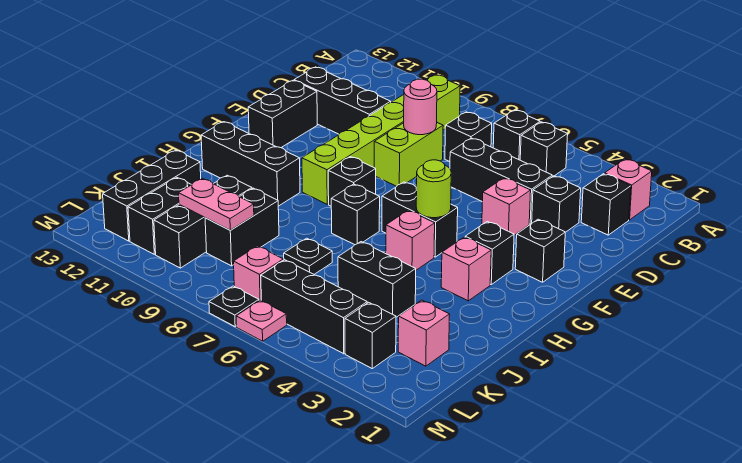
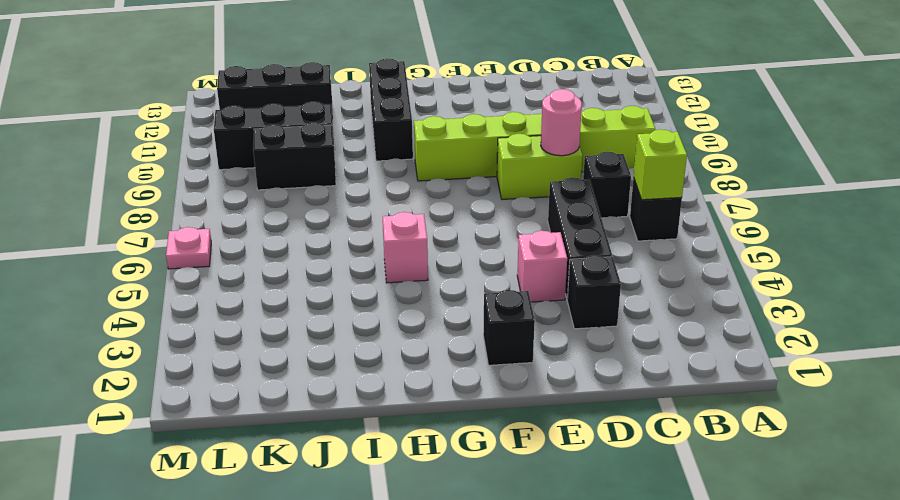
lime brick B6 level 2 -> none
none -> pink brick B2 level 1
none -> black brick B5 level 1
none -> black brick C2 level 1
none -> black brick D10:D12 level 1

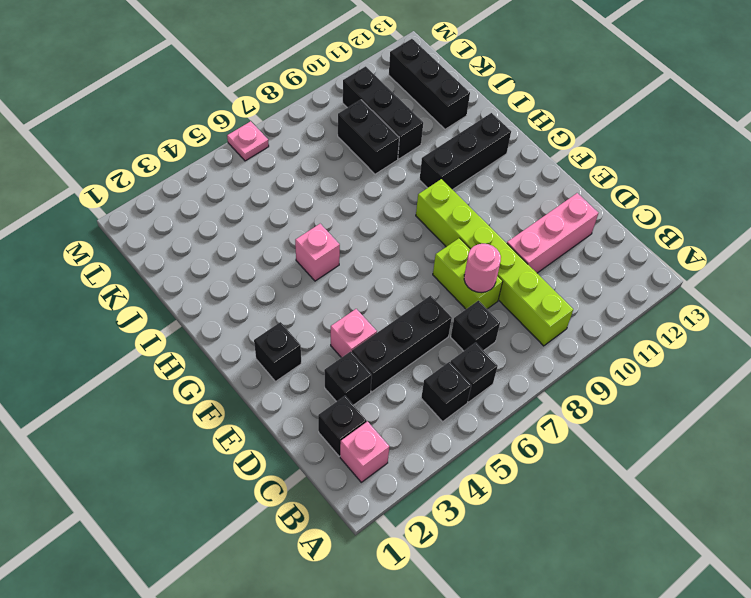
pink brick D10:D12 level 1 -> black brick D10:D12 level 1
none -> black brick E12:F12 level 1
none -> black brick G3 level 1
none -> black brick G5:G6 level 1
none -> black brick G8 level 1

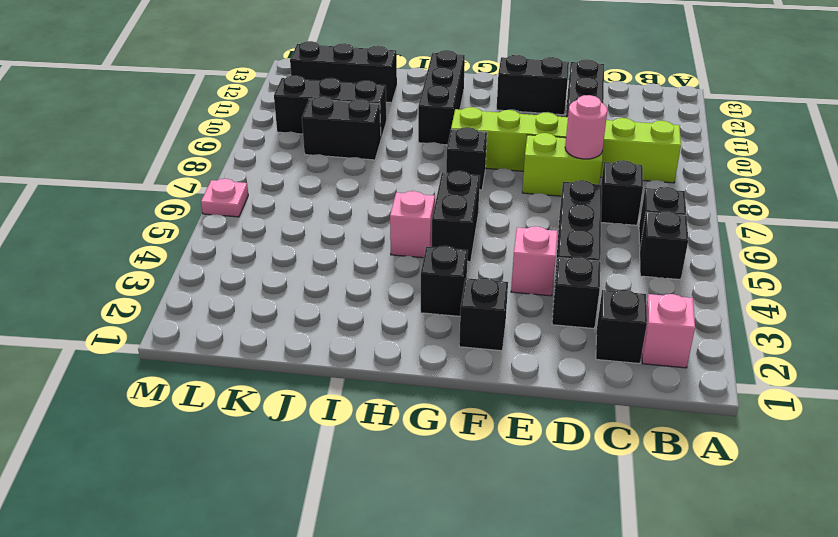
none -> pink brick H3 level 1
none -> black brick H7 level 1
none -> black brick J4:J5 level 1
none -> black plate J7 level 1

